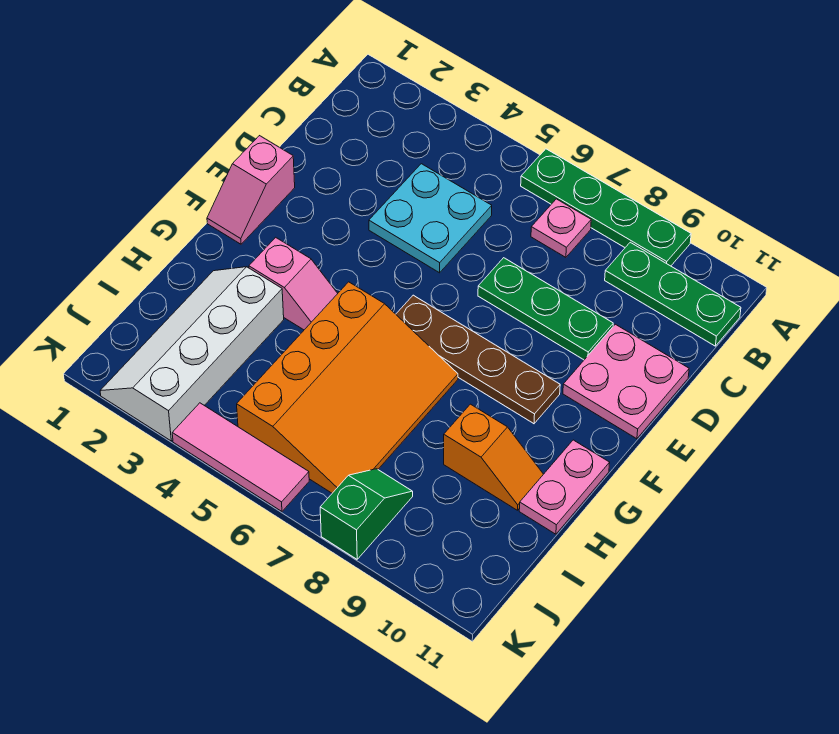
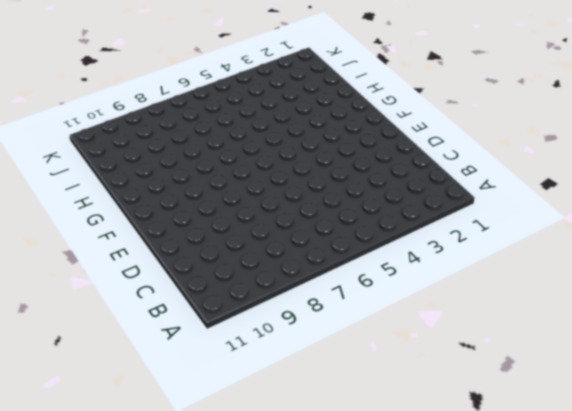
none -> green plate A6:A9 level 1
none -> pink plate B7 level 1
none -> green plate B9:B11 level 1

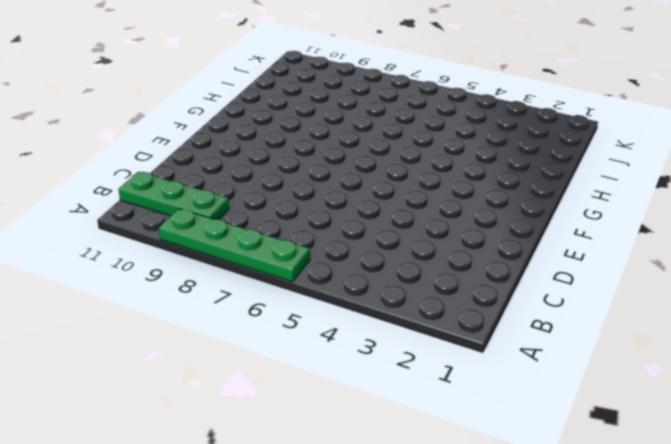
none -> pink plate B7 level 1
none -> cyan plate C4:D5 level 1
none -> green plate D7:D9 level 1

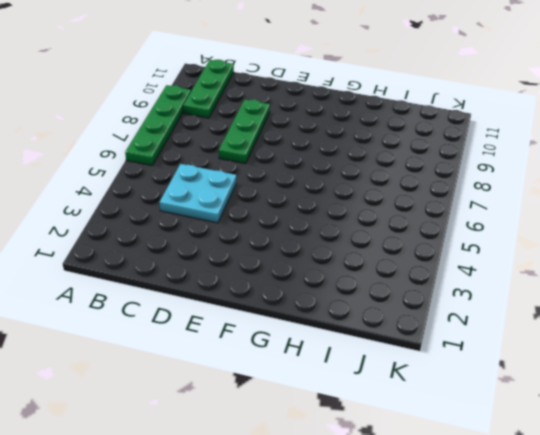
none -> pink plate B7 level 1
none -> pink plate D10:E11 level 1
none -> pink slope E1:F1 level 1 top E

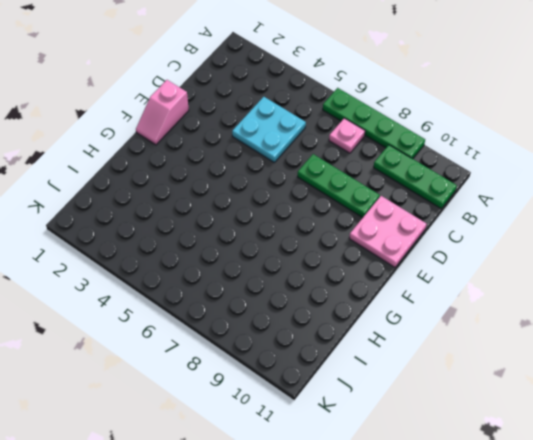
none -> brown plate F6:F9 level 1
none -> pink slope G3:G4 level 1 top 3
none -> orange slope G5:J7 level 1 top 5

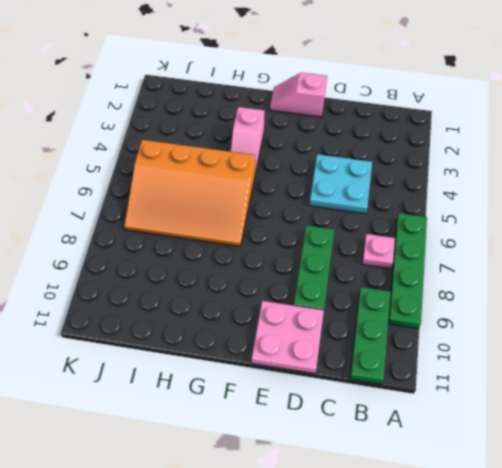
none -> brown plate F6:F9 level 1
none -> pink plate G11:H11 level 1
none -> white slope H2:K3 level 1 top 3

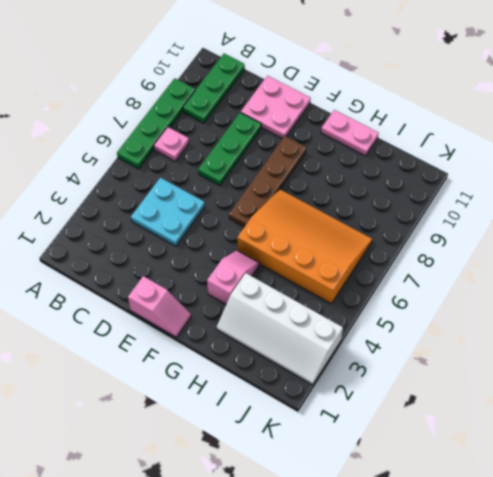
none -> orange slope H9:H10 level 1 top 9
none -> green slope J8:K8 level 1 top K
none -> pink tile K4:K6 level 1

